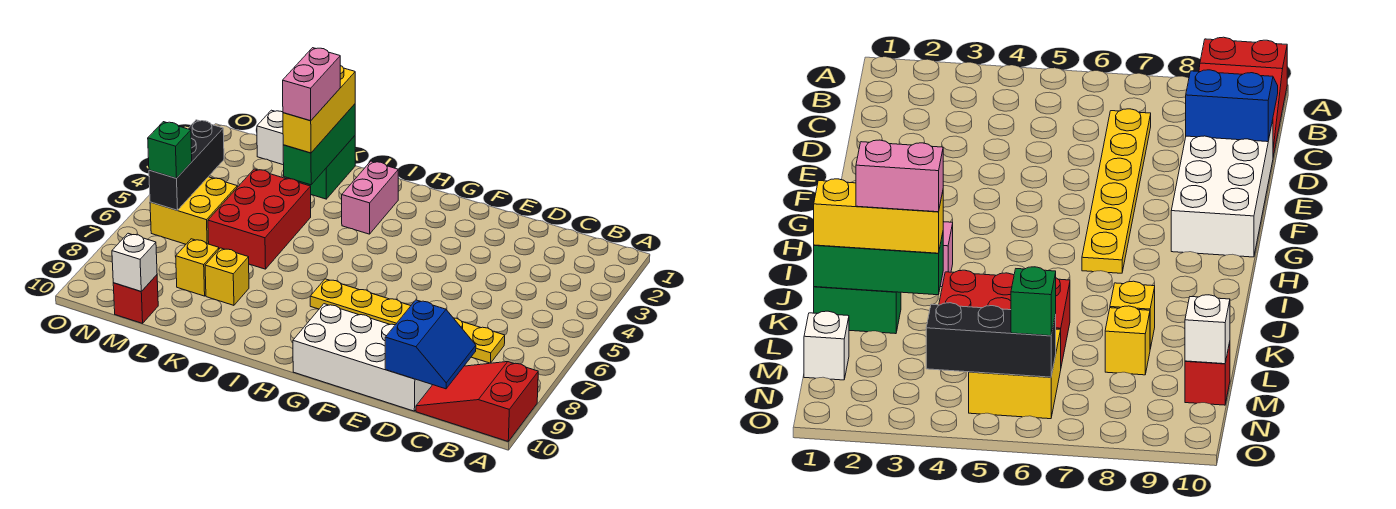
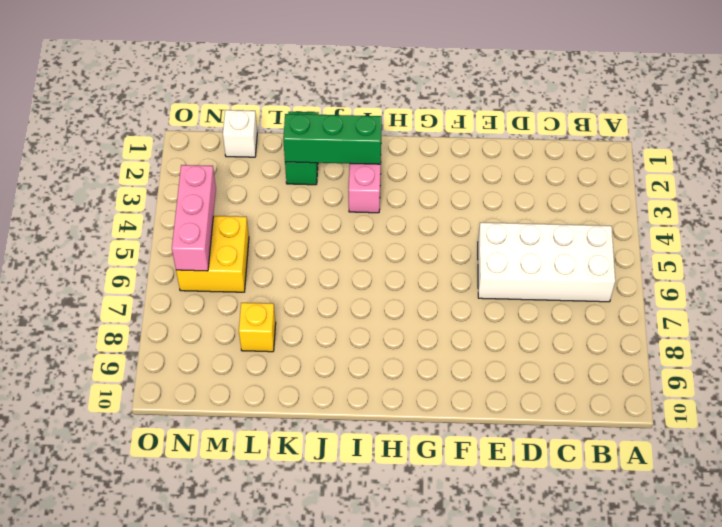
white brick B5:E6 level 1 -> white brick D9:G10 level 1
green brick I2:K2 level 2 -> green brick K1:K3 level 2
pink brick N4:N6 level 2 -> black brick N4:N6 level 2
none -> red slope A9:C10 level 1 top A
none -> yellow plate C7:H7 level 1
none -> red brick K4:L6 level 1

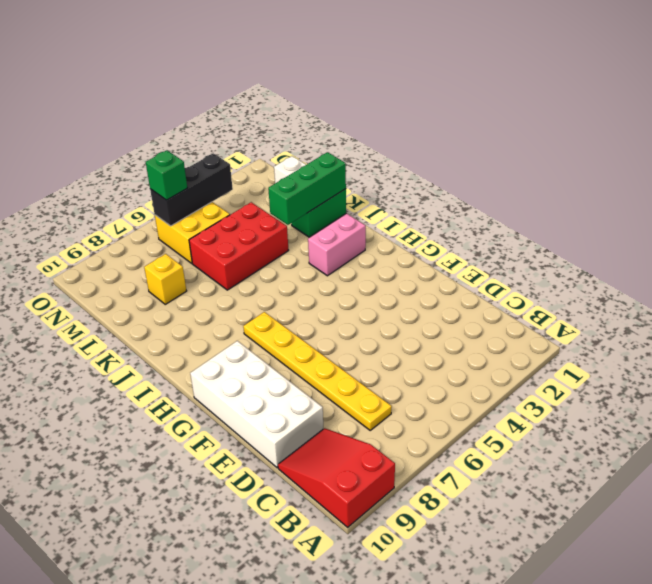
none -> yellow brick K8 level 1
none -> red brick M10 level 1
none -> blue slope C9:D10 level 2 top D

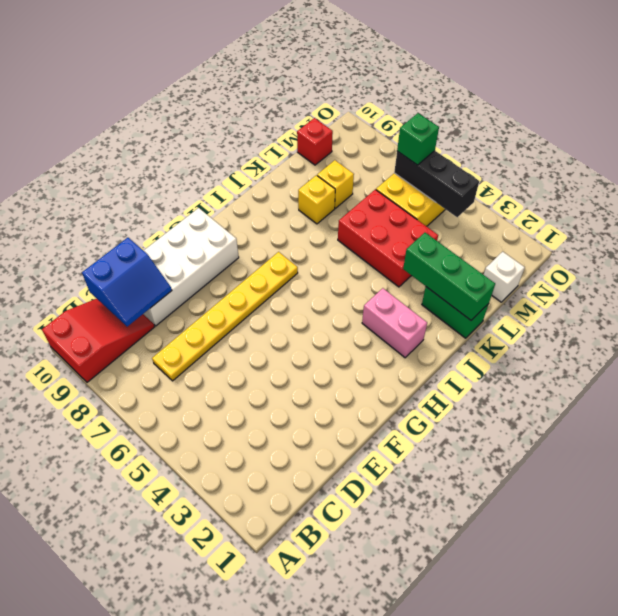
blue slope C9:D10 level 2 top 10 -> blue slope C9:D10 level 2 top D
none -> white brick M10 level 2
none -> yellow brick K1:K3 level 3
none -> pink brick K2:K3 level 4

